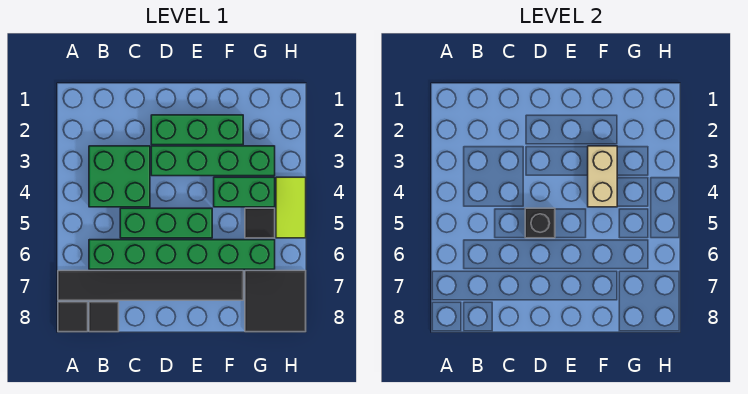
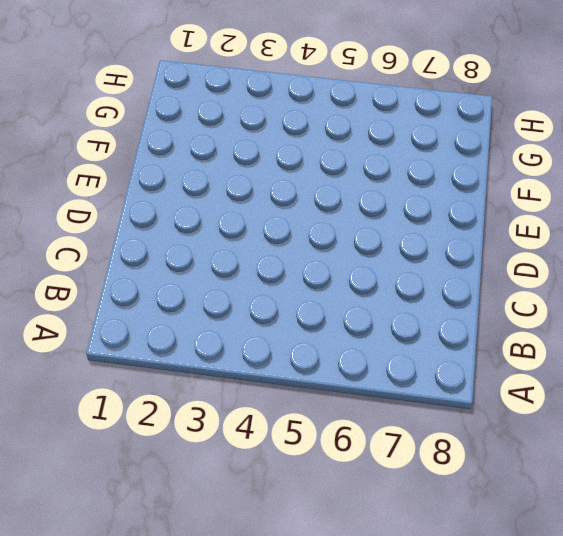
none -> black tile A7:F7 level 1
none -> black tile A8 level 1
none -> green brick B3:C4 level 1

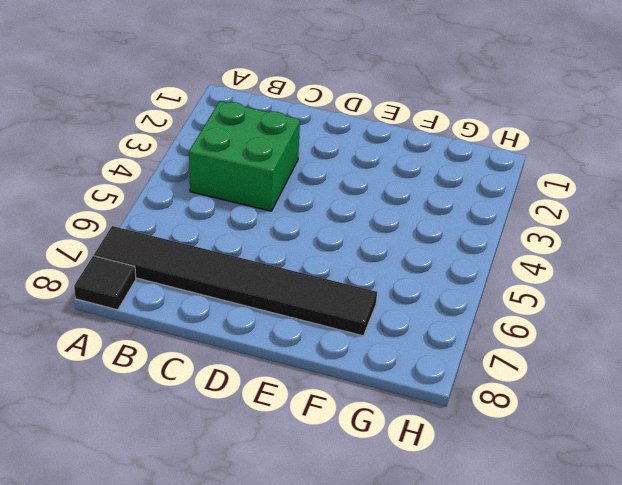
none -> green brick B6:G6 level 1
none -> black tile B8 level 1
none -> green brick C5:E5 level 1

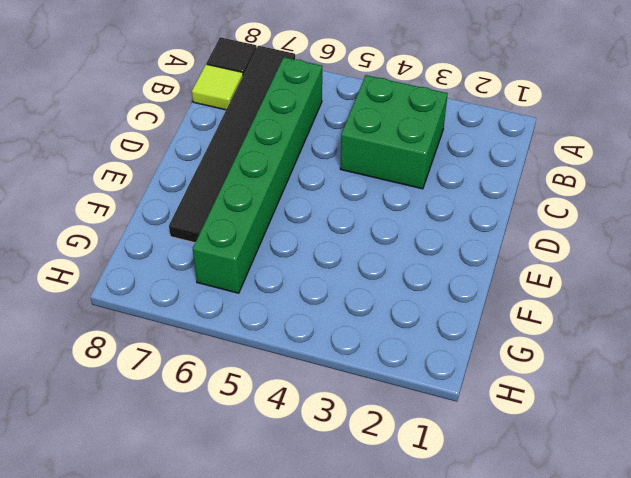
lime tile B8 level 1 -> black tile B8 level 1
none -> green brick C5:E5 level 1
none -> green brick D2:F2 level 1
none -> green brick D3:G3 level 1

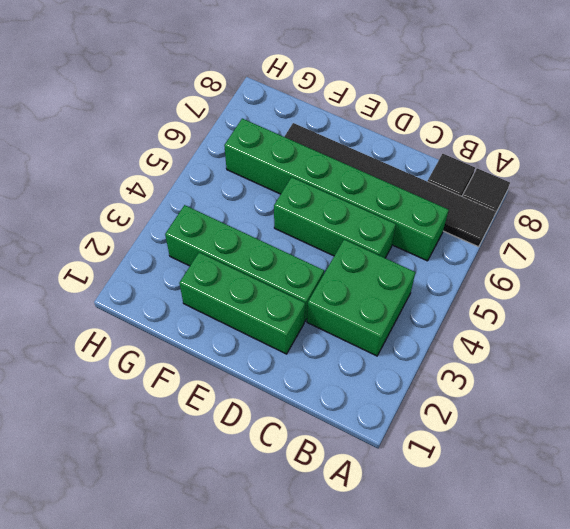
none -> green brick F4:G4 level 1
none -> black tile G5 level 1
none -> black tile G7:H8 level 1

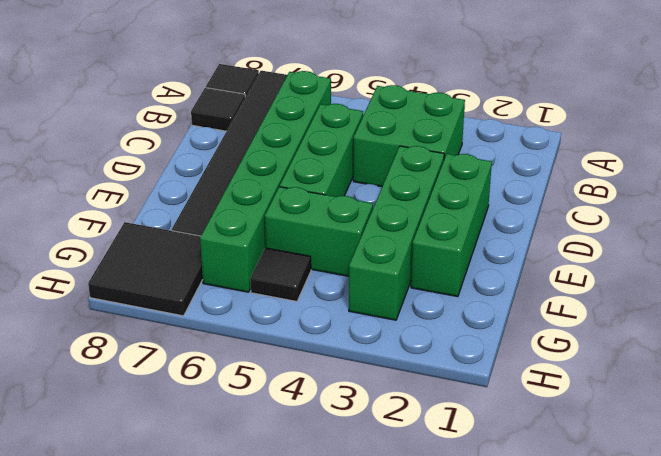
green brick F4:F5 level 1 -> green brick F4:G4 level 1
none -> lime tile H4:H5 level 1
none -> black brick D5 level 2
none -> tan brick F3:F4 level 2

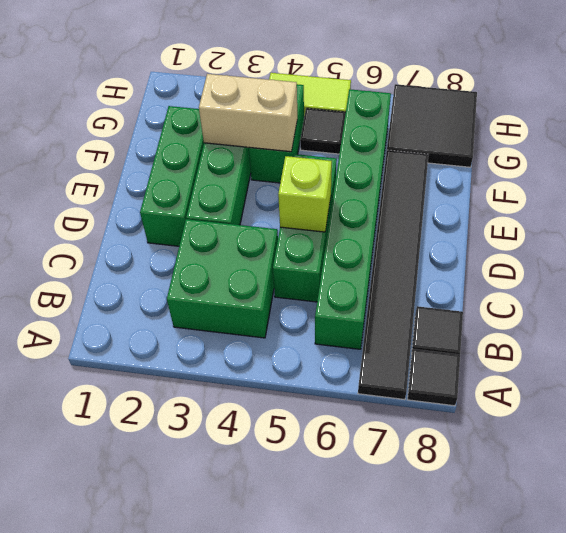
lime brick D5 level 2 -> black brick D5 level 2

